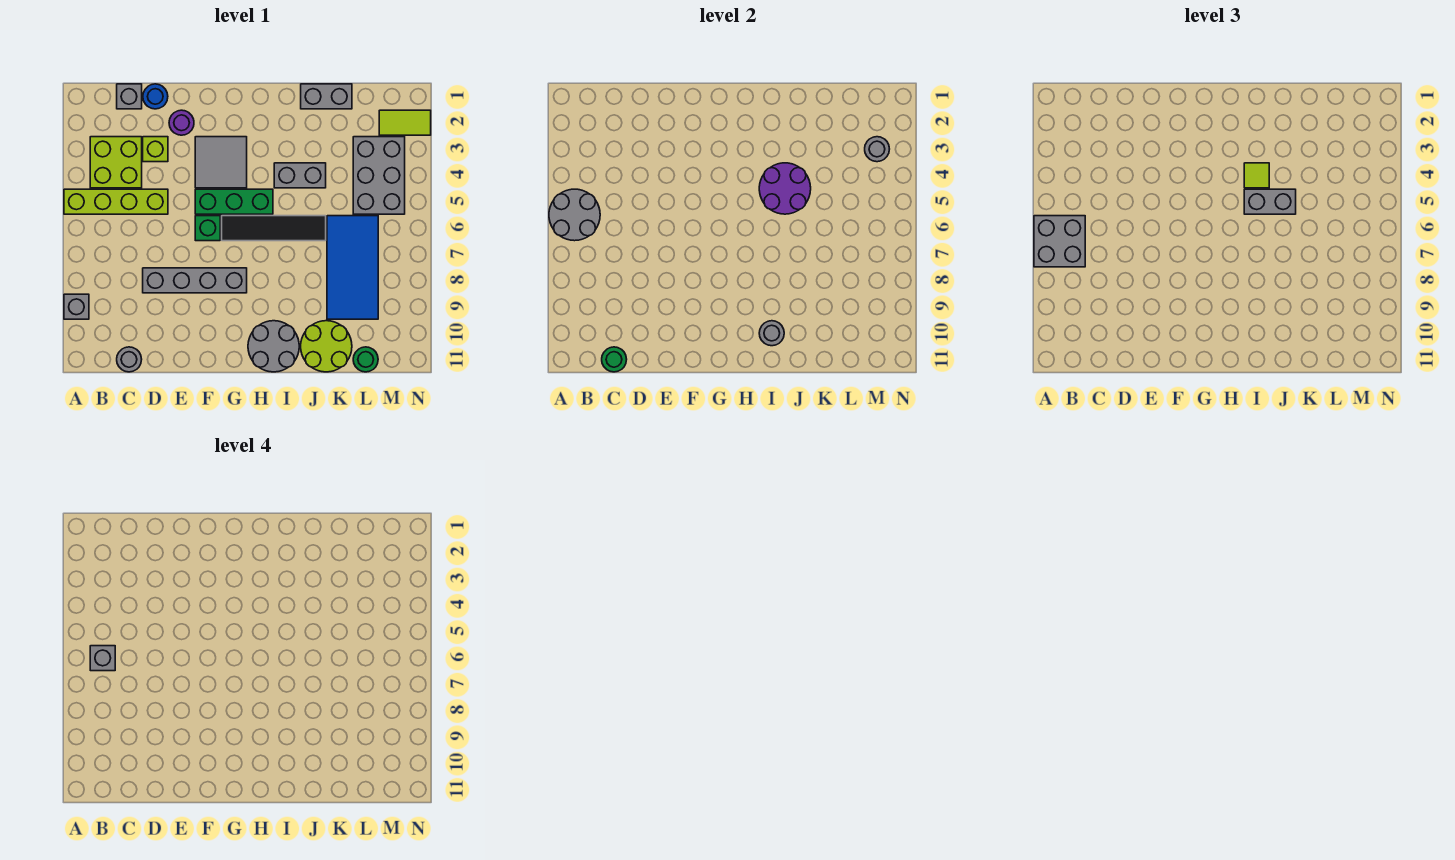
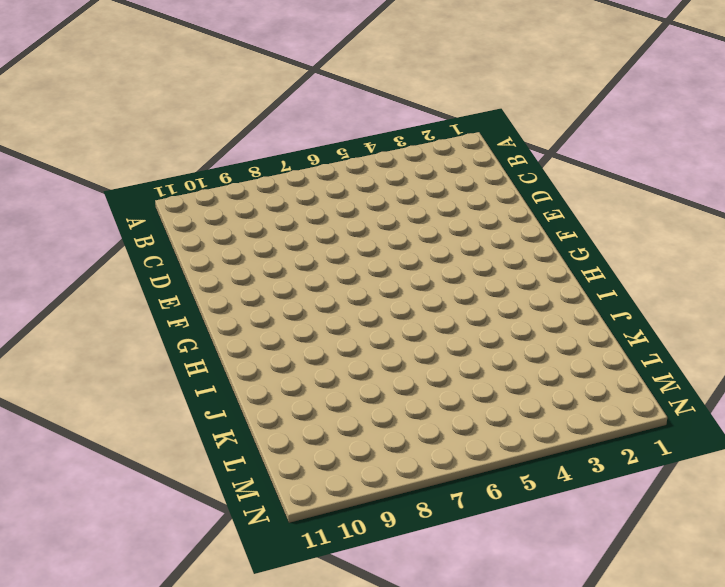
none -> lime brick A5:D5 level 1
none -> grey brick A9 level 1
none -> lime brick B3:C4 level 1
none -> grey brick C1 level 1

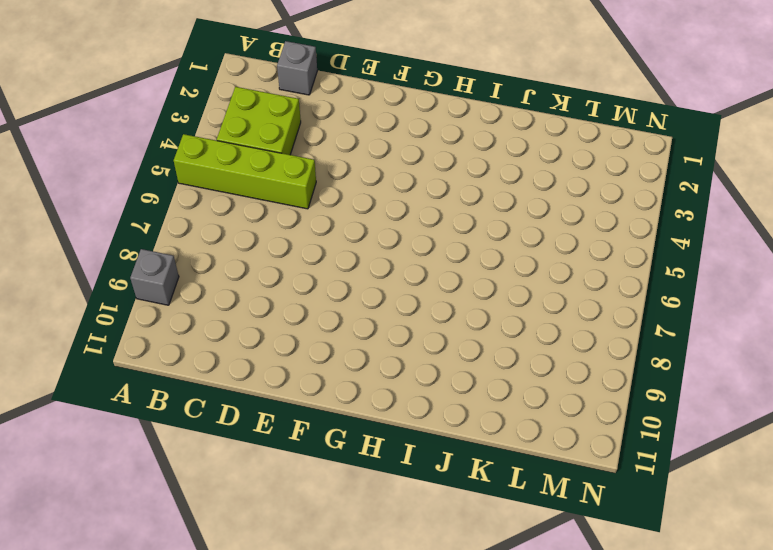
none -> grey round brick C11 level 1
none -> blue round brick D1 level 1
none -> lime brick D3 level 1
none -> grey brick D8:G8 level 1

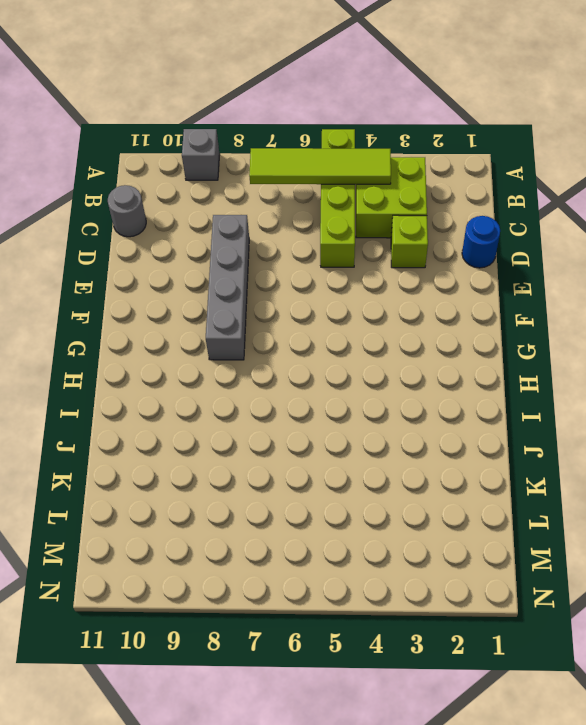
lime tile B4:B7 level 2 -> grey round brick A5:B6 level 2
none -> grey brick C1 level 1
none -> purple round brick E2 level 1
none -> grey tile F3:G4 level 1
none -> green brick F5:H5 level 1

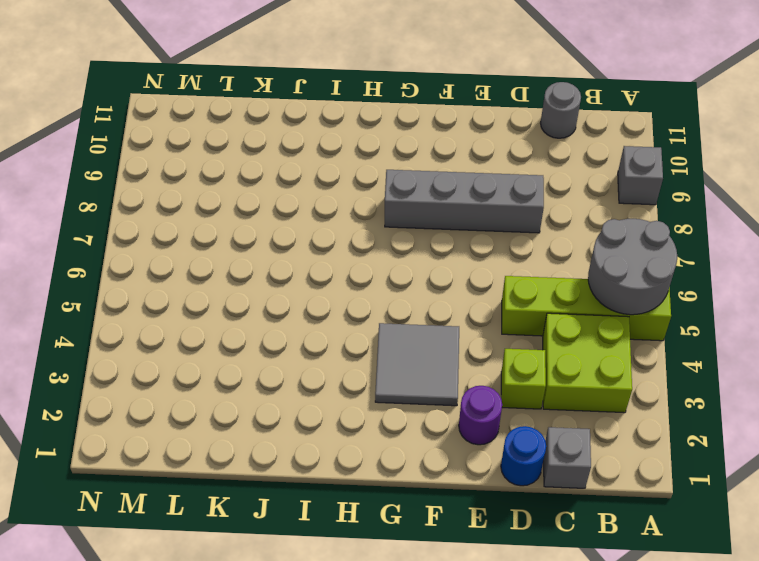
none -> green brick F5:H5 level 1
none -> green brick F6 level 1
none -> black tile G6:J6 level 1
none -> grey round brick H10:I11 level 1

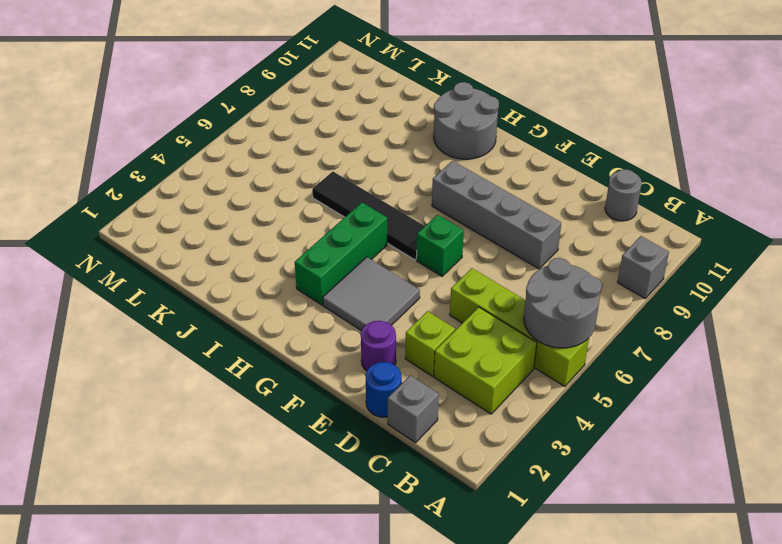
green brick H3:H5 level 1 -> green brick F5:H5 level 1
none -> grey brick I4:J4 level 1
none -> grey brick J1:K1 level 1
none -> lime round brick J10:K11 level 1
none -> blue tile K6:L9 level 1

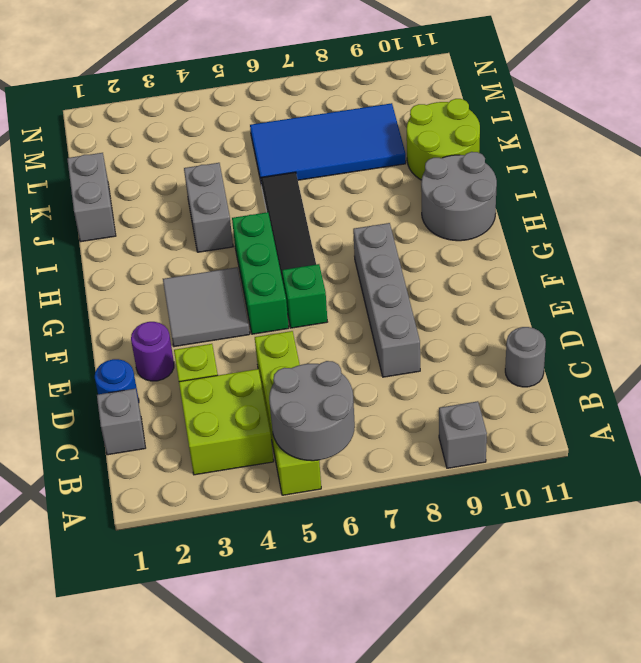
none -> grey brick L3:M5 level 1
none -> green round brick L11 level 1
none -> lime tile M2:N2 level 1
none -> green round brick C11 level 2

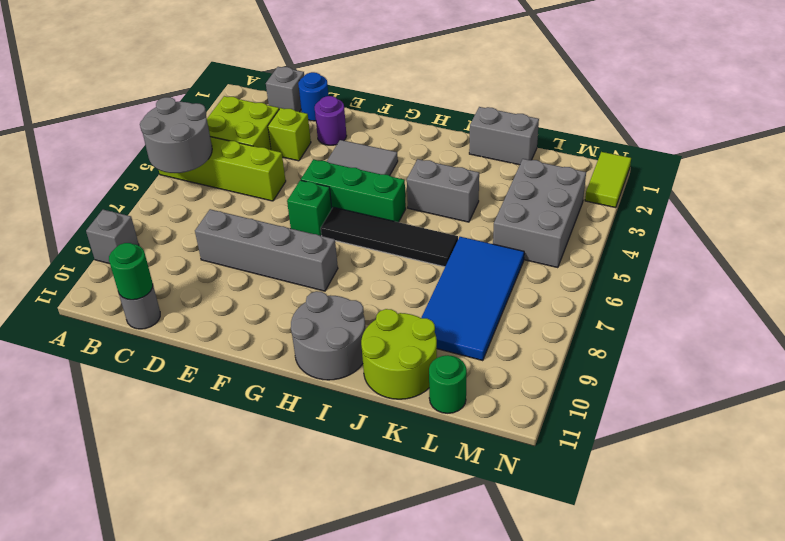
lime tile N1:N2 level 1 -> lime tile M2:N2 level 1
none -> purple round brick I4:J5 level 2
none -> grey round brick I10 level 2
none -> grey round brick M3 level 2
none -> grey brick A6:B7 level 3

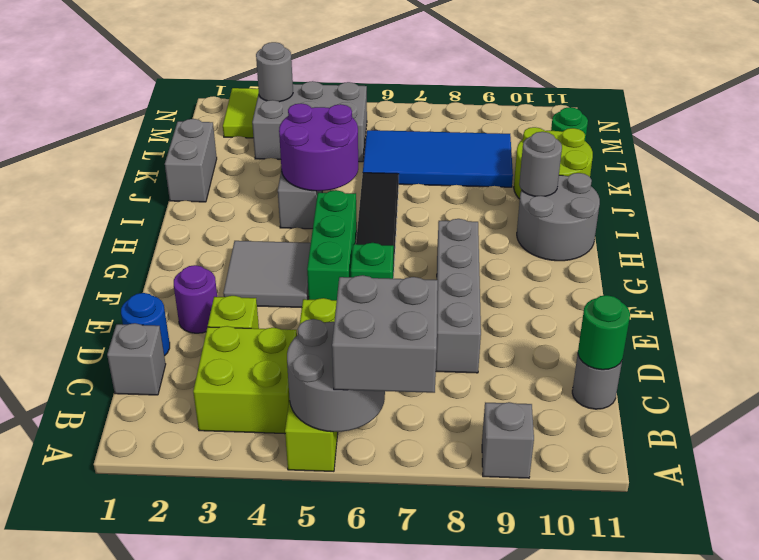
none -> lime tile I4 level 3
none -> grey brick I5:J5 level 3
none -> grey brick B6 level 4

